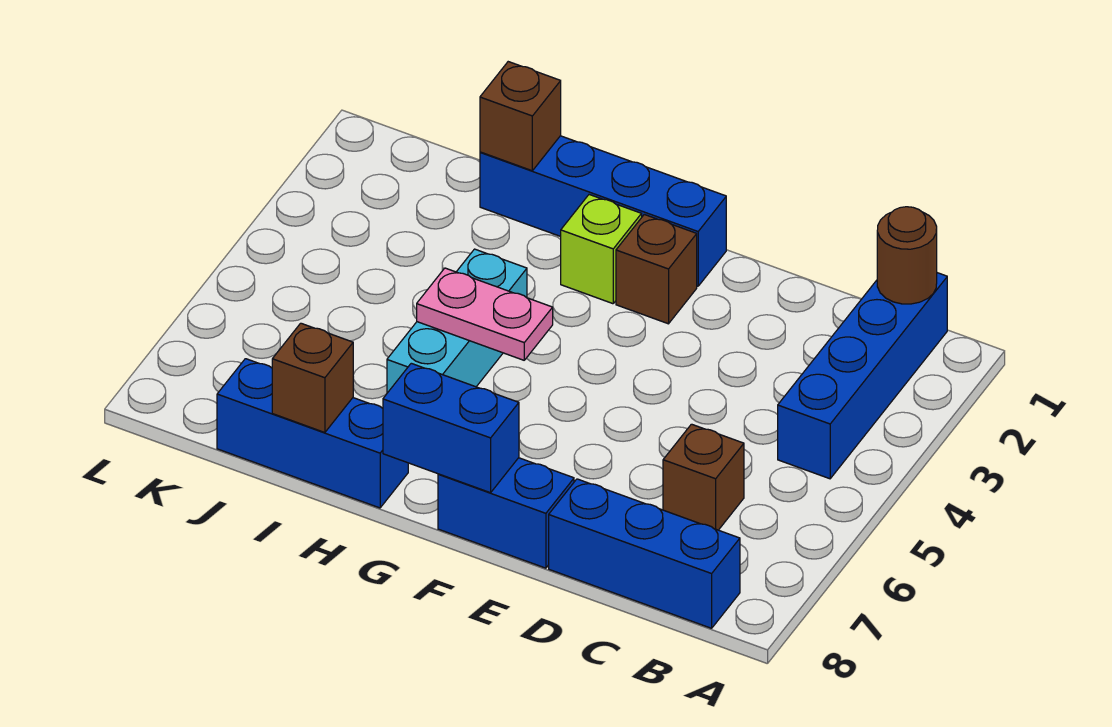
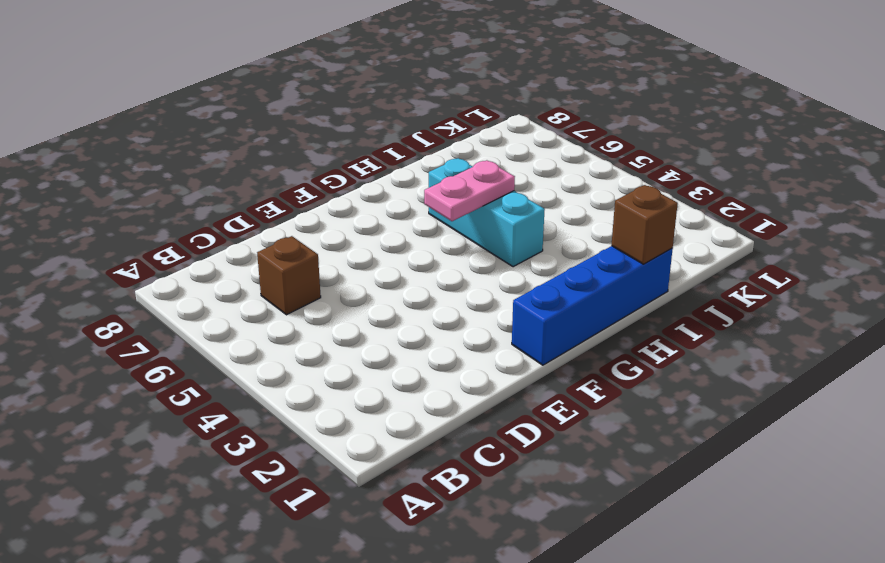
none -> blue brick B1:B4 level 1
none -> blue brick B8:D8 level 1
none -> blue brick E8:F8 level 1

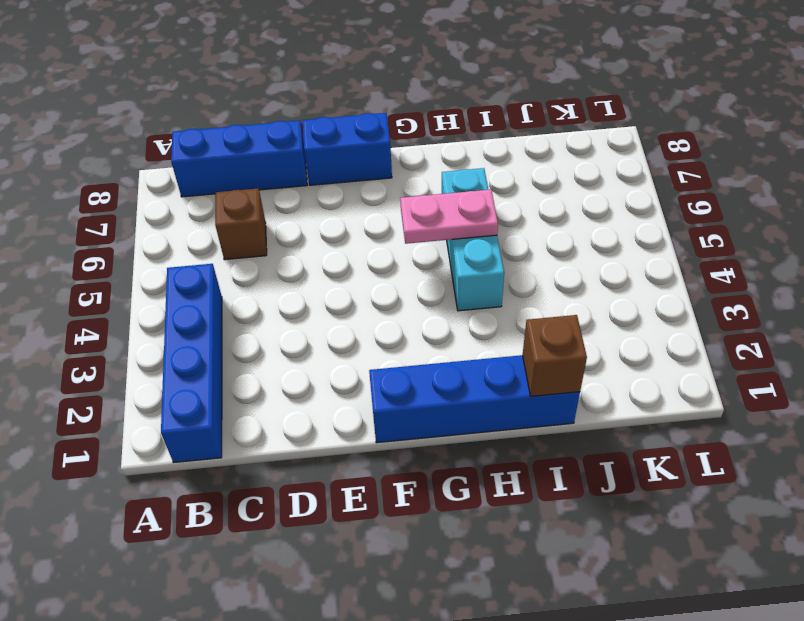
none -> brown brick F2 level 1
none -> lime brick G2 level 1
none -> blue brick H8:J8 level 1

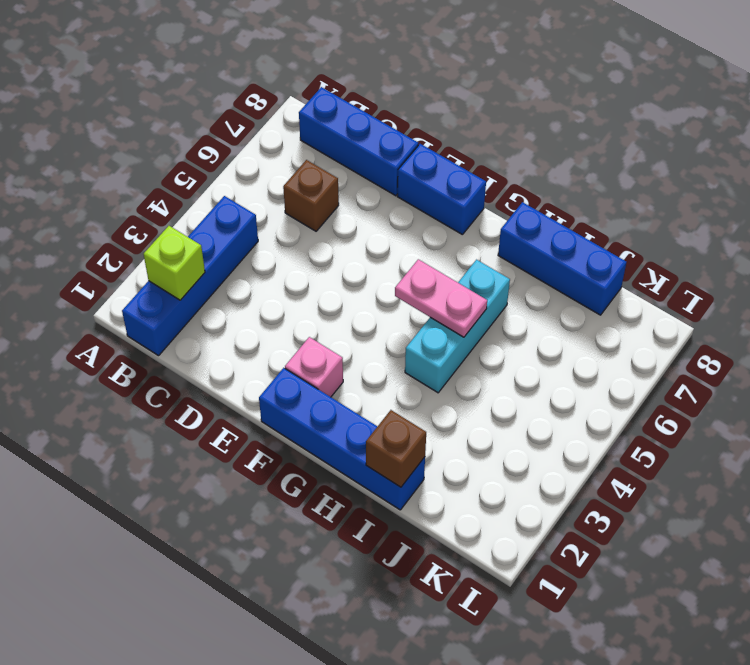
lime brick B2 level 2 -> lime brick G2 level 1
pink brick F2 level 1 -> brown brick F2 level 1
none -> brown round brick B1 level 2
none -> blue brick F8:G8 level 2
none -> brown brick I8 level 2

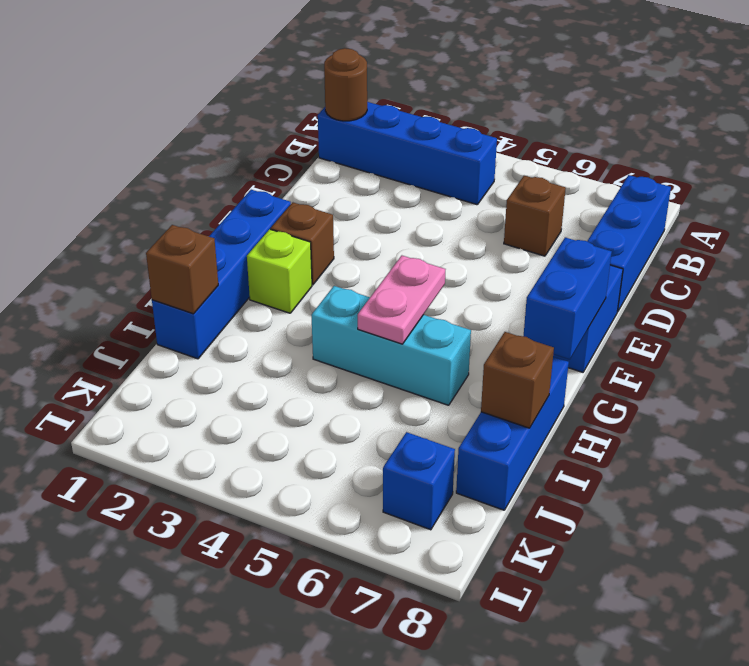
blue brick K7 level 1 -> none

